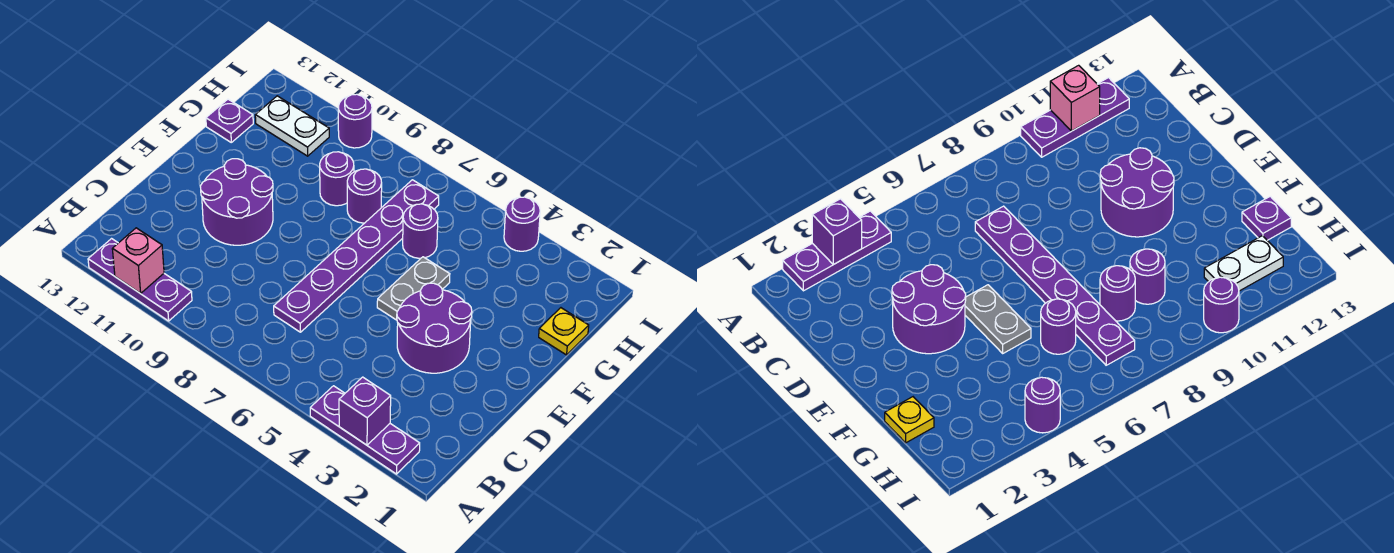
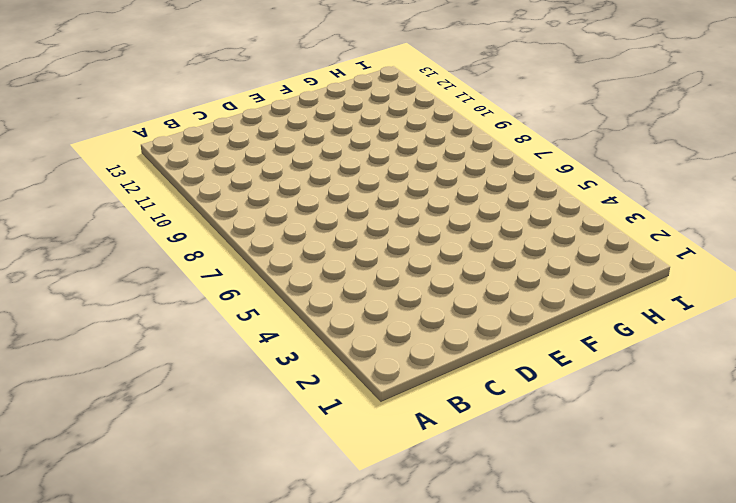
none -> purple plate A2:A4 level 1
none -> purple plate A10:A12 level 1
none -> purple plate C7:H7 level 1

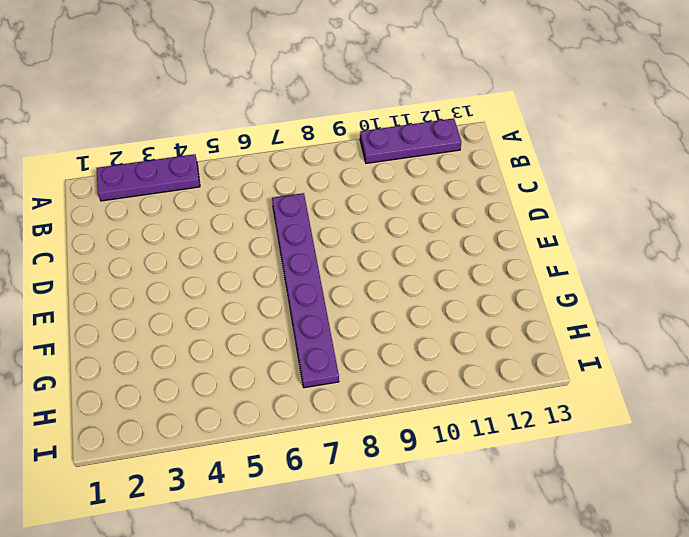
none -> purple round brick D3:E4 level 1
none -> purple round brick D10:E11 level 1
none -> grey plate E5:F5 level 1

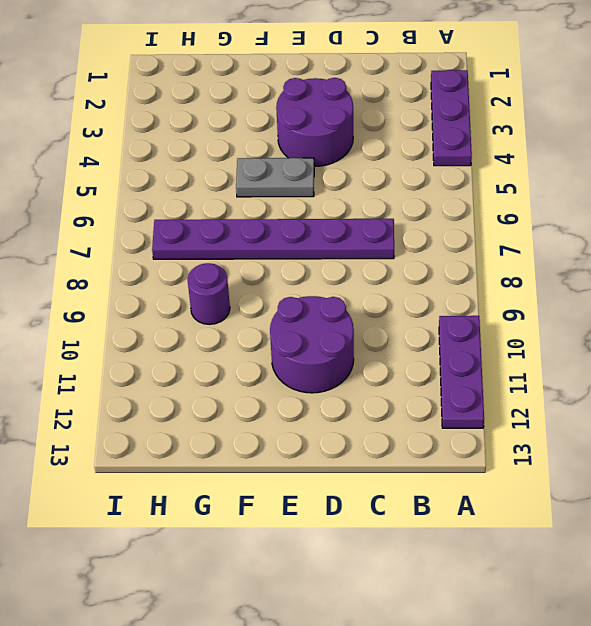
none -> yellow plate G1 level 1
none -> purple round brick G6 level 1
none -> purple round brick G8 level 1

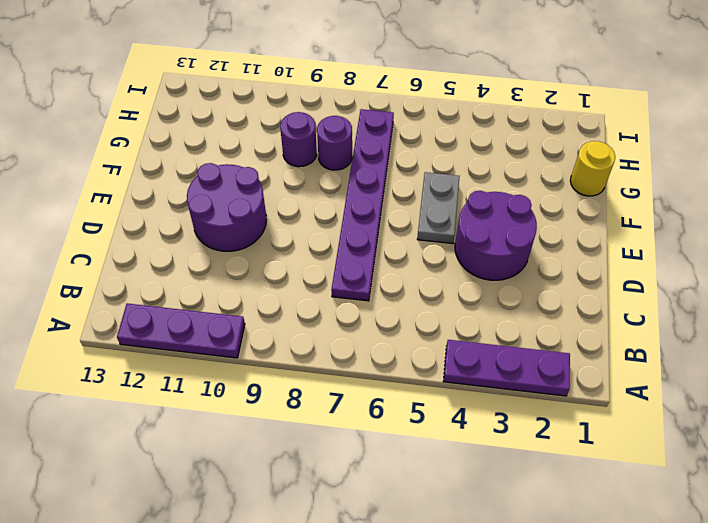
yellow round brick G1 level 1 -> yellow plate G1 level 1
none -> purple round brick G6 level 1
none -> purple plate G13 level 1
none -> white plate H11:H12 level 1

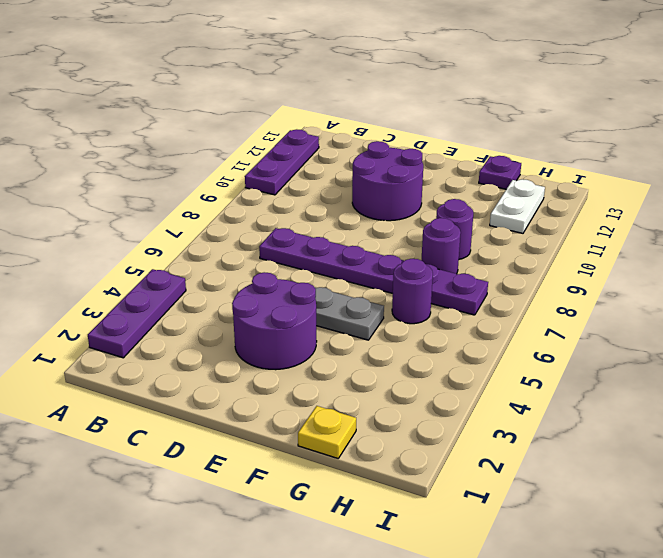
none -> purple round brick I4 level 1
none -> purple round brick I10 level 1
none -> purple brick A3 level 2

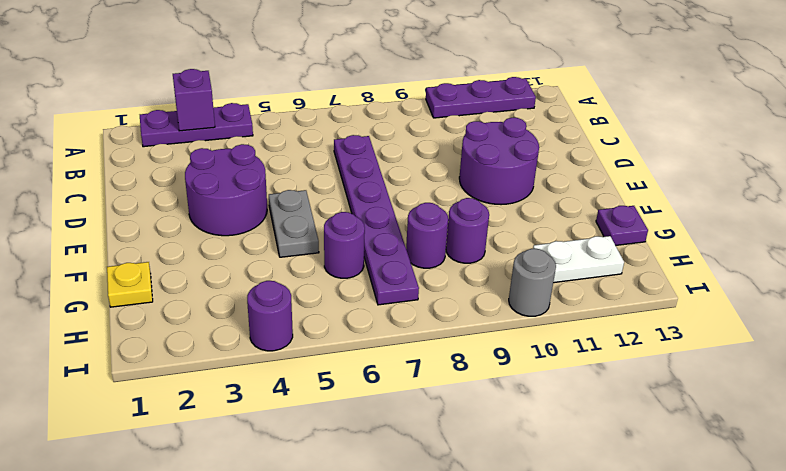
grey round brick I10 level 1 -> purple round brick I10 level 1
none -> pink brick A11 level 2

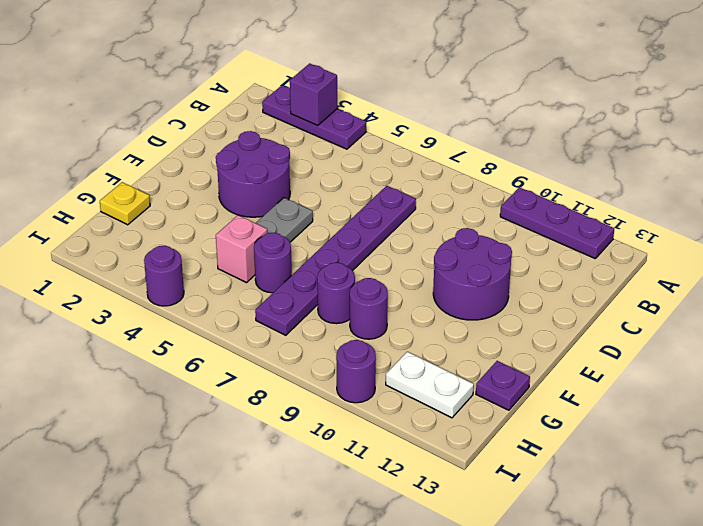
pink brick G5 level 1 -> pink brick A11 level 2

